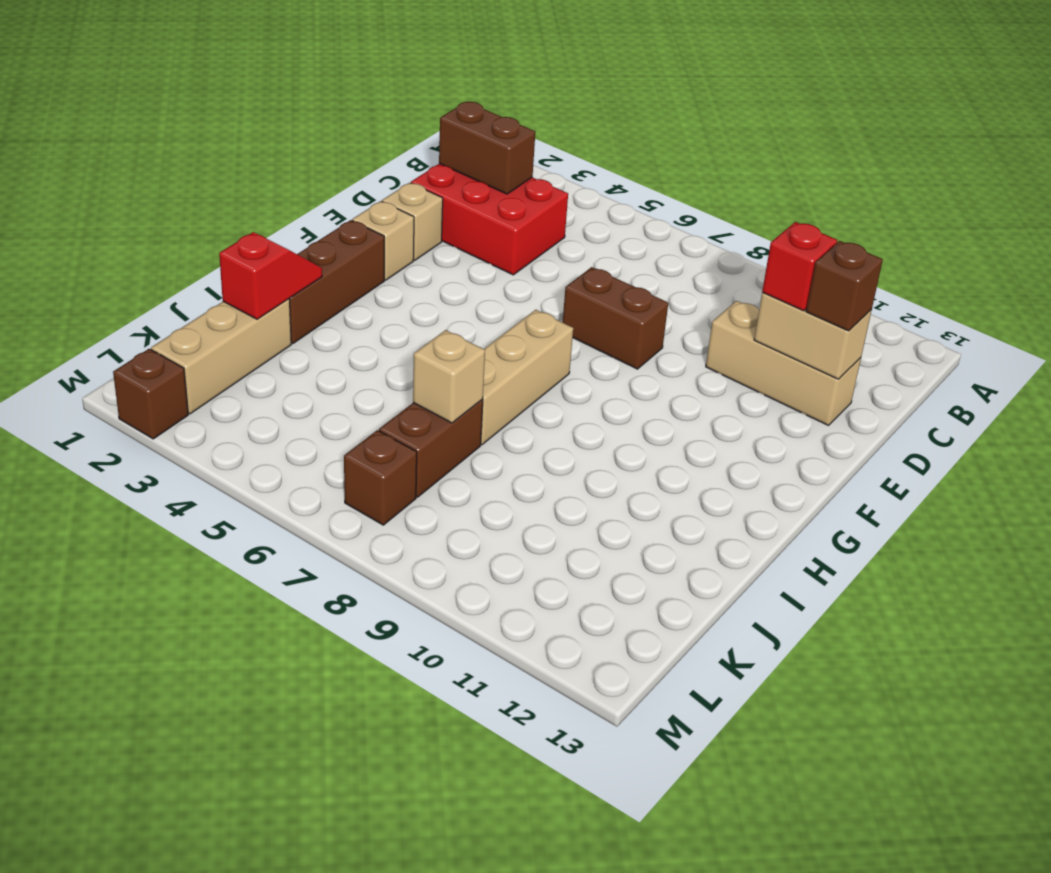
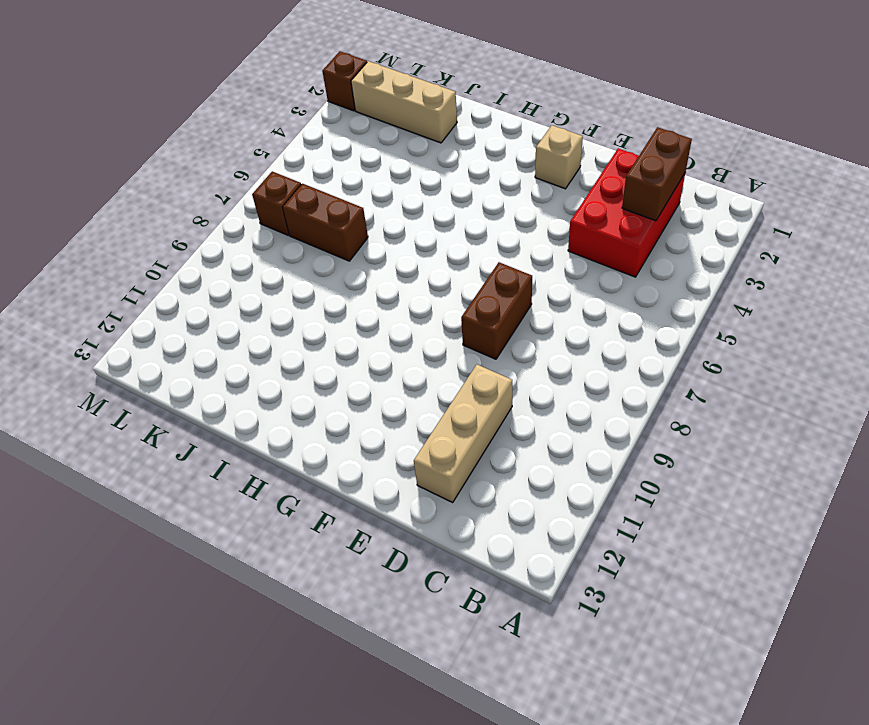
none -> tan brick E2 level 1
none -> brown brick G2:I2 level 1
none -> tan brick G7:I7 level 1

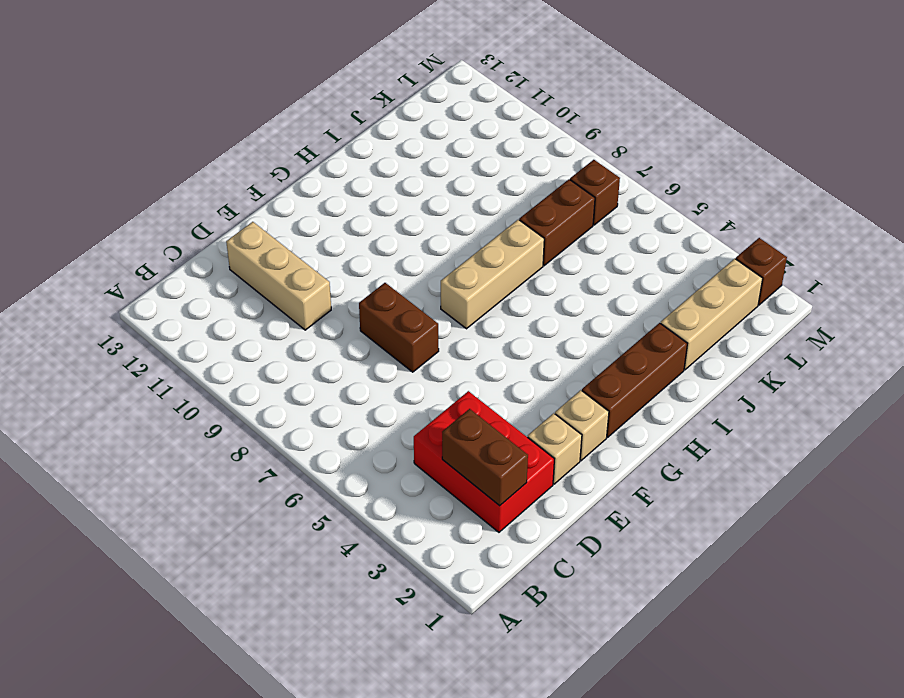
none -> tan brick D11:D12 level 2
none -> red slope I2:J2 level 2 top J
none -> tan brick J7 level 2

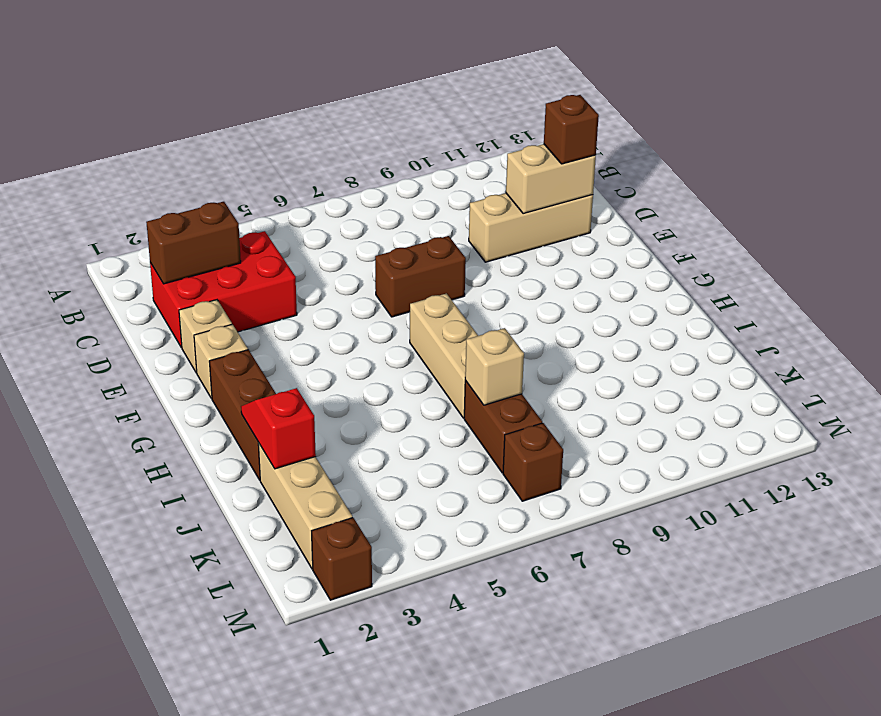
none -> red brick D11 level 3

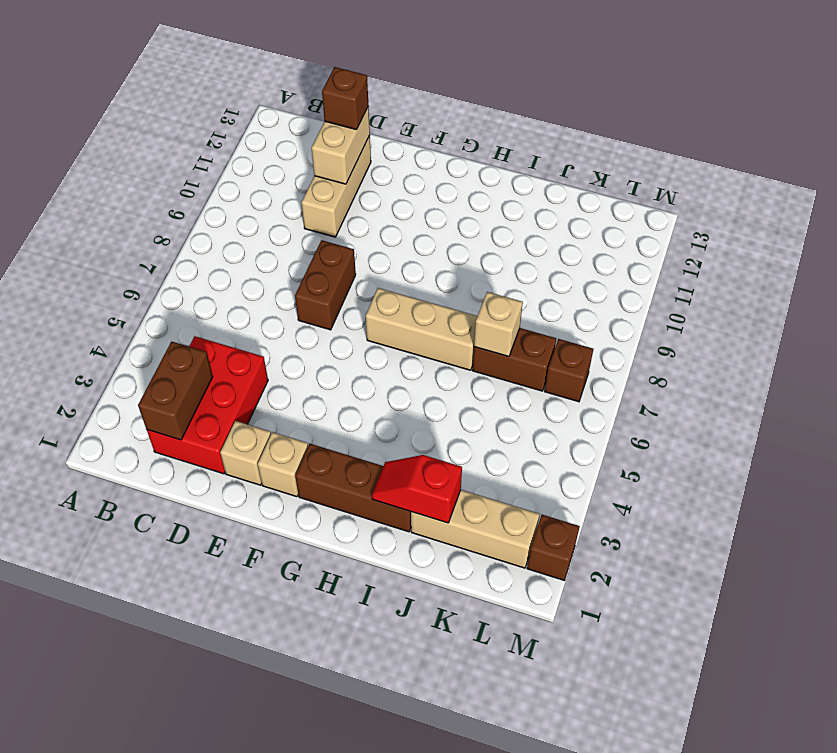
none -> red brick D11 level 3

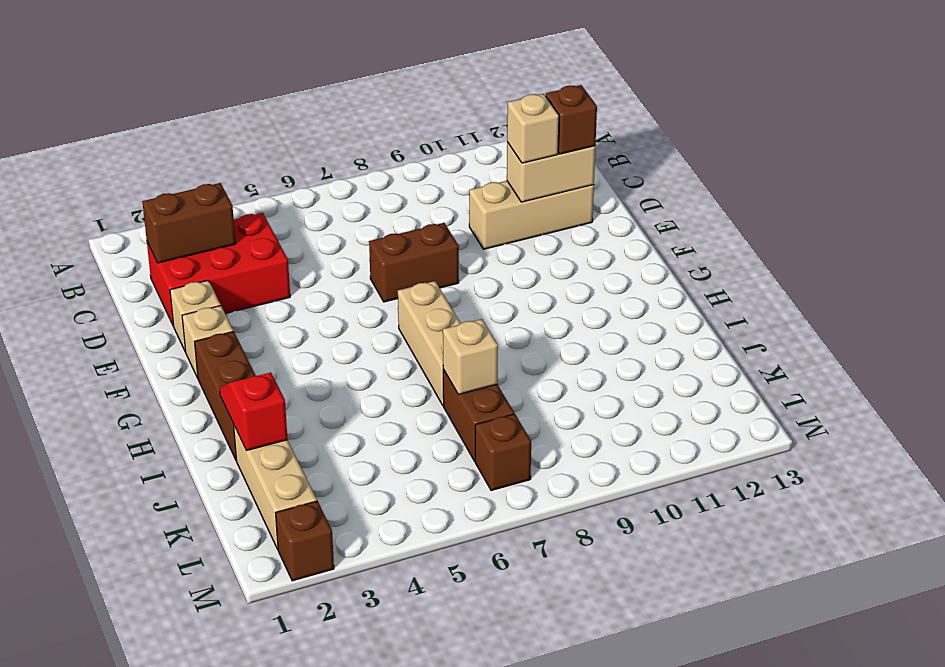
tan brick D11 level 3 -> red brick D11 level 3

